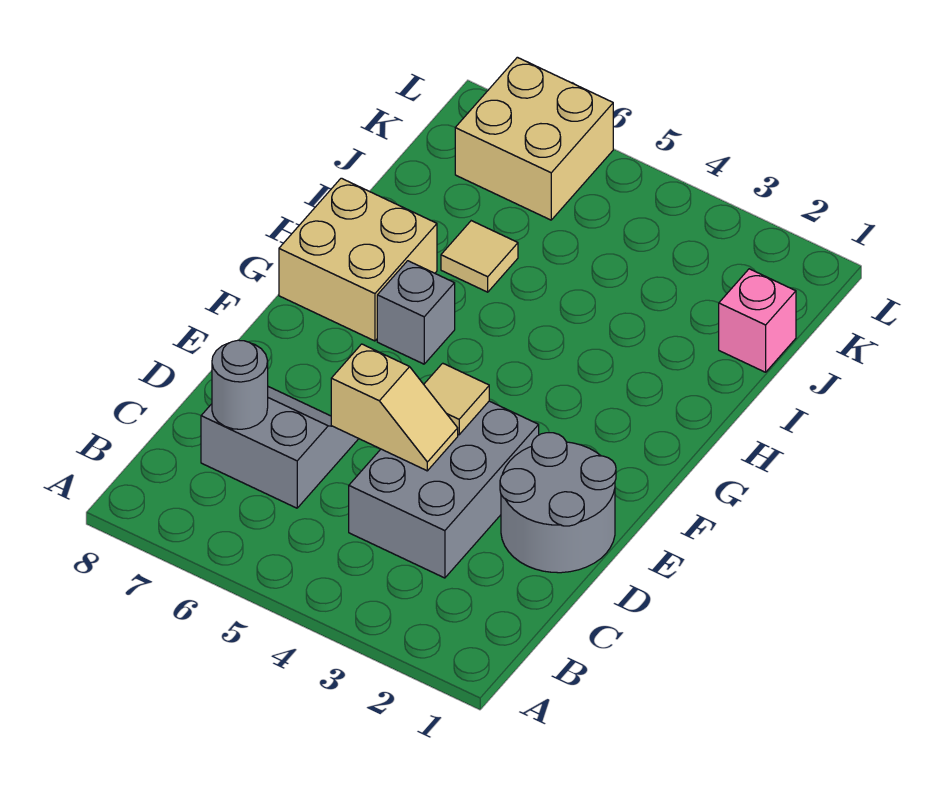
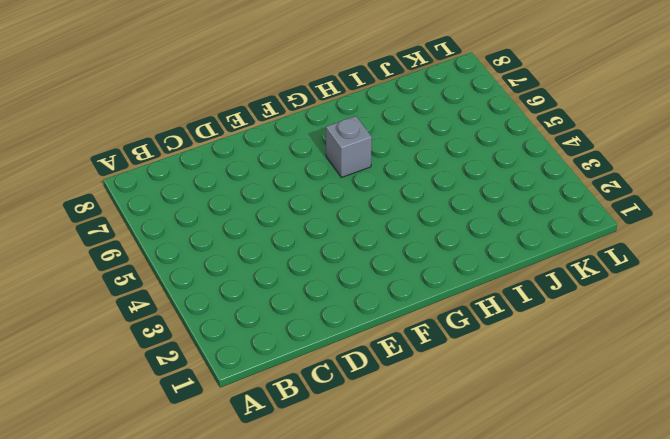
none -> grey brick C3:E4 level 1
none -> grey slope C6:D7 level 1 top C

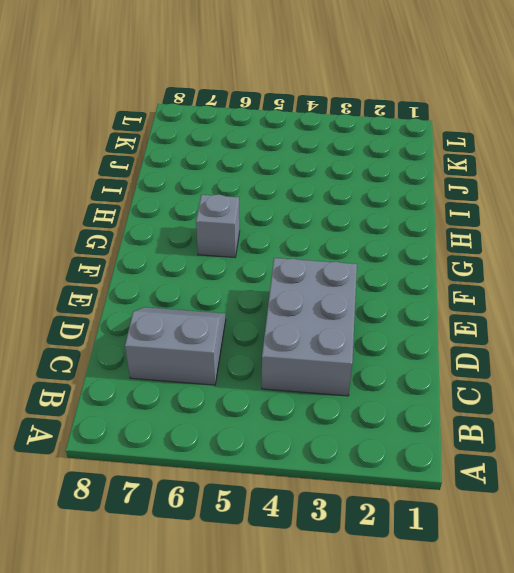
none -> grey round brick D1:E2 level 1
none -> tan brick G7:H8 level 1

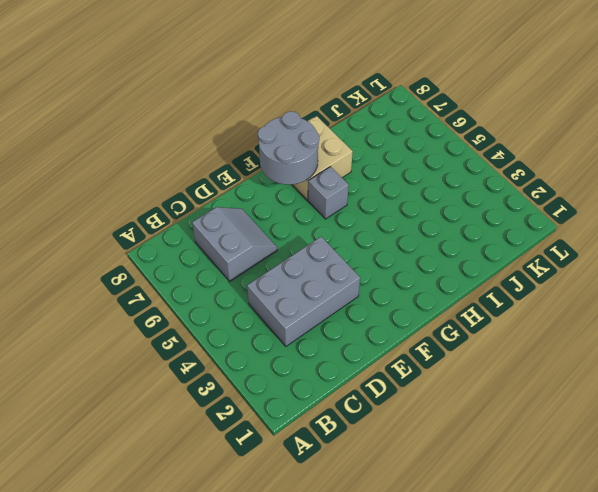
grey round brick F7:G8 level 2 -> grey round brick D1:E2 level 1
none -> tan tile I6 level 1
none -> pink brick J1 level 1

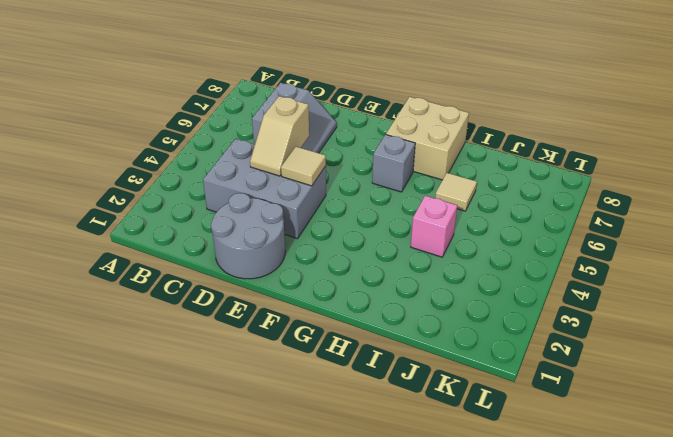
pink brick I4 level 1 -> pink brick J1 level 1
none -> tan brick K6:L7 level 1
none -> grey round brick C7 level 2

